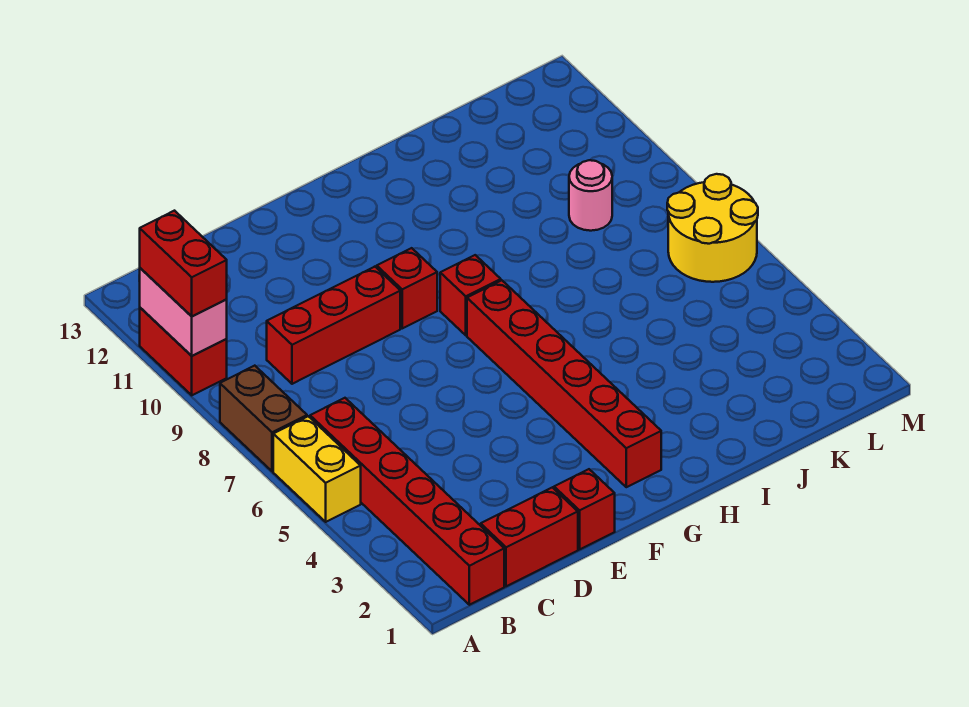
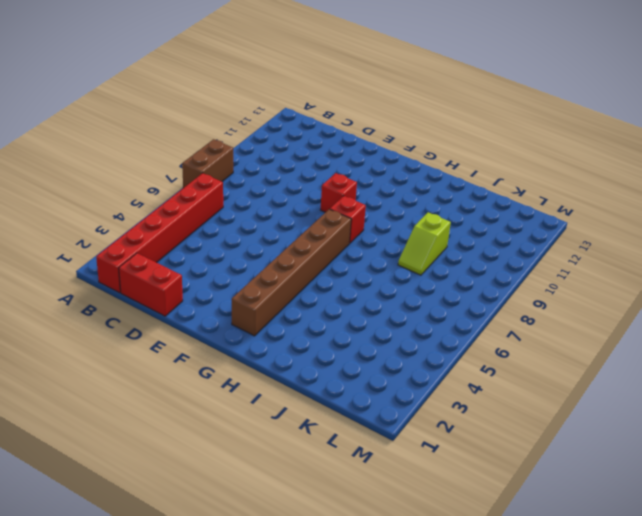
brown brick G2:G7 level 1 -> red brick G2:G7 level 1
lime slope J8:J9 level 1 top 9 -> none
none -> yellow brick A5:A6 level 1
none -> red brick A10:A11 level 1
none -> red brick C9:E9 level 1

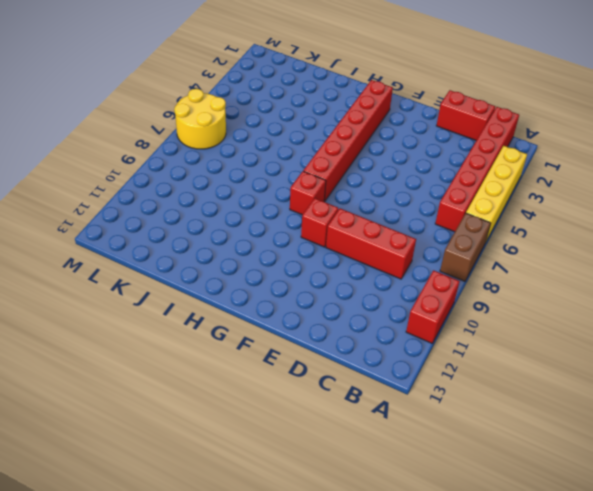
yellow brick A3:A6 level 1 -> yellow brick A5:A6 level 1
none -> red brick E1 level 1
none -> pink round brick K9 level 1
none -> pink brick A10:A11 level 2

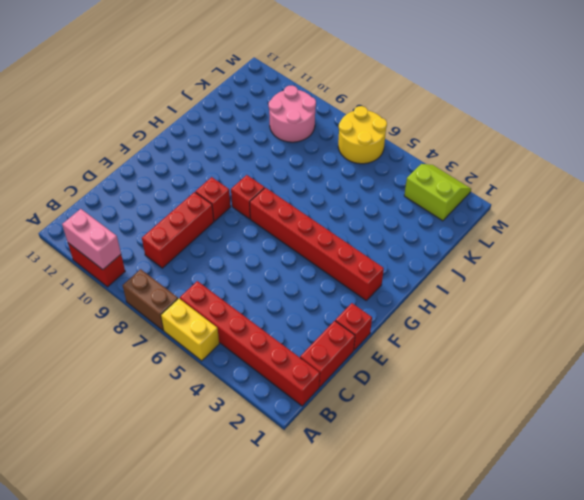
pink round brick K9:L10 level 1 -> pink round brick K9 level 1
lime slope L2:M3 level 1 top L -> none
none -> red brick A10:A11 level 3

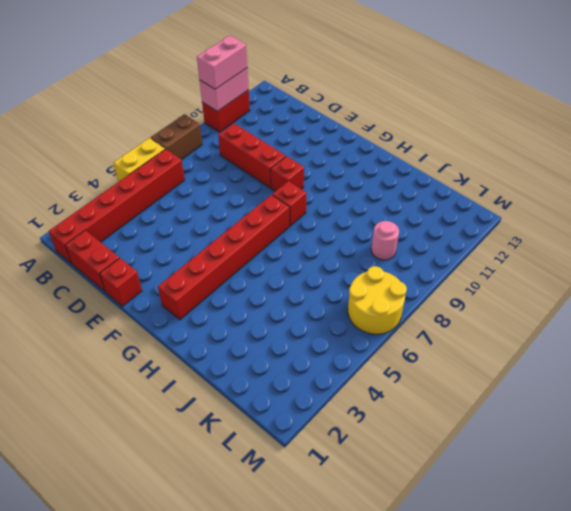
pink brick A10:A11 level 3 -> red brick A10:A11 level 3

